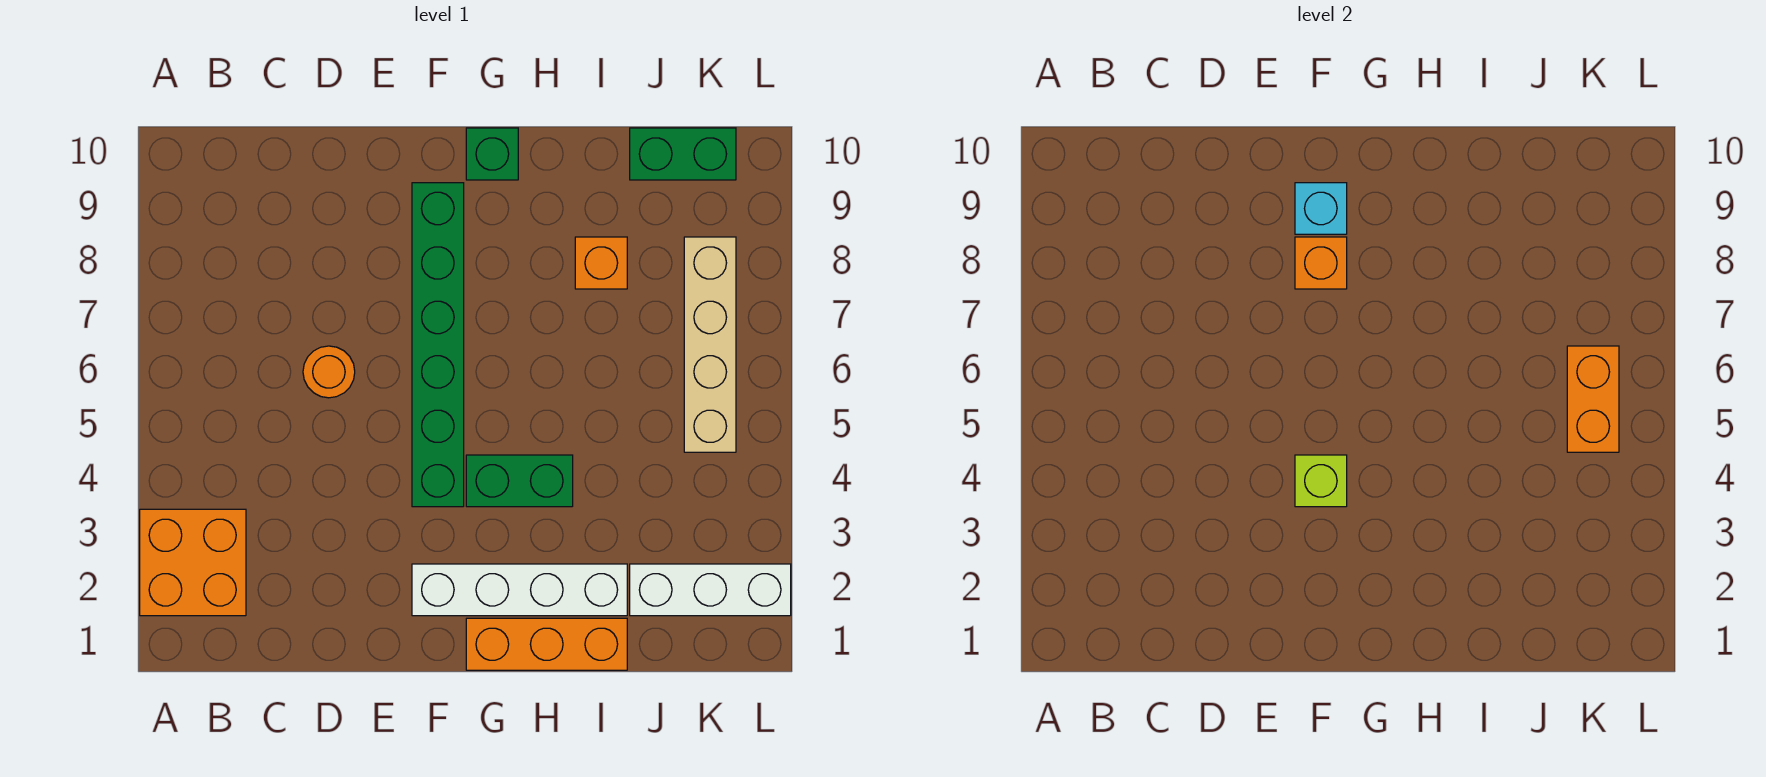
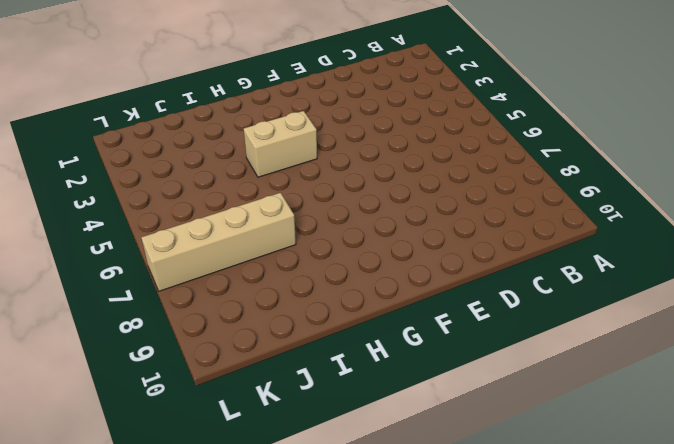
tan brick G4:H4 level 1 -> green brick G4:H4 level 1
tan brick I7:L7 level 1 -> tan brick K5:K8 level 1
none -> orange brick A2:B3 level 1
none -> orange round brick D6 level 1
none -> white brick F2:I2 level 1

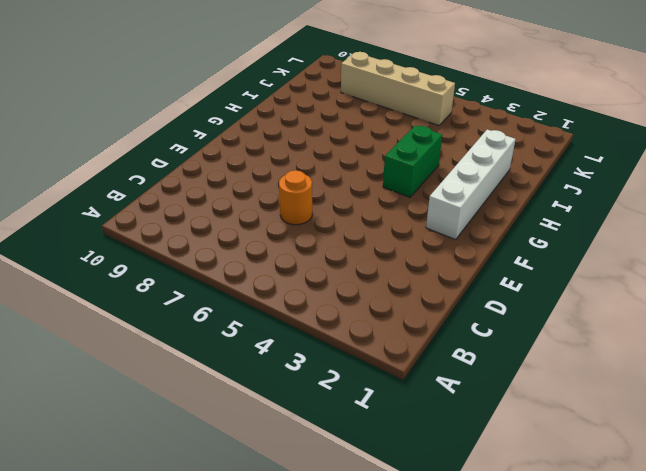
none -> orange brick A2:B3 level 1
none -> green brick F4:F9 level 1
none -> orange brick G1:I1 level 1

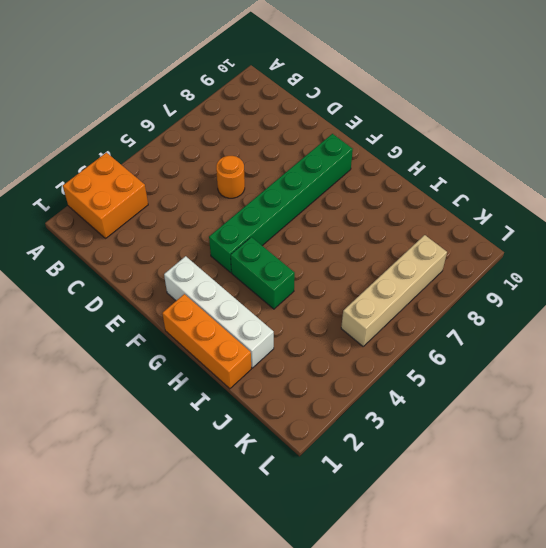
none -> green brick G10 level 1
none -> orange brick I8 level 1
none -> white brick J2:L2 level 1

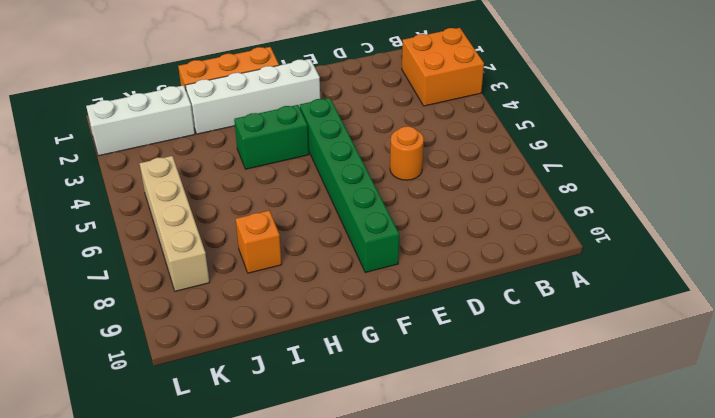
none -> green brick G10 level 1
none -> green brick J10:K10 level 1
none -> lime brick F4 level 2

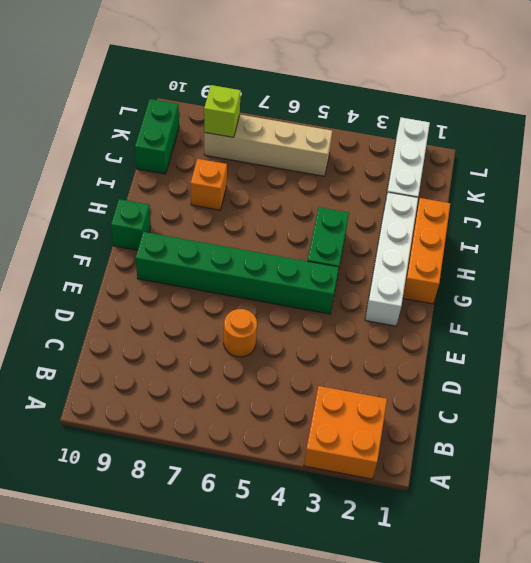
lime brick K8 level 2 -> lime brick F4 level 2
none -> orange brick F8 level 2
none -> cyan brick F9 level 2
none -> orange brick K5:K6 level 2

